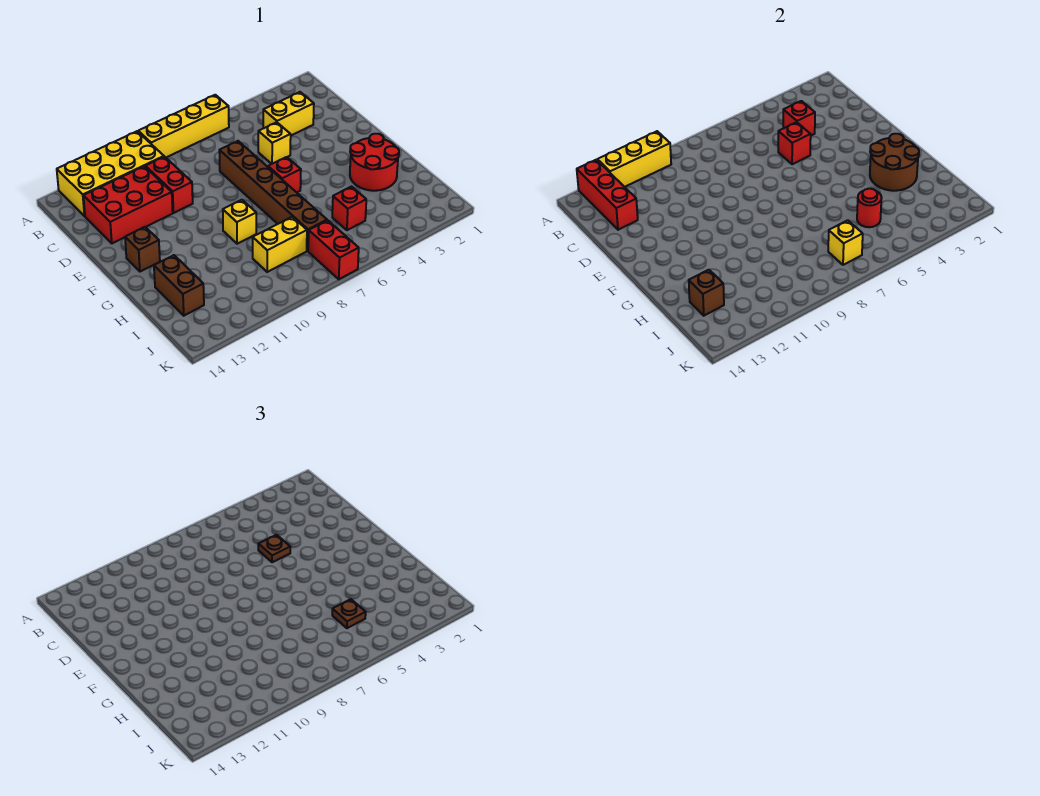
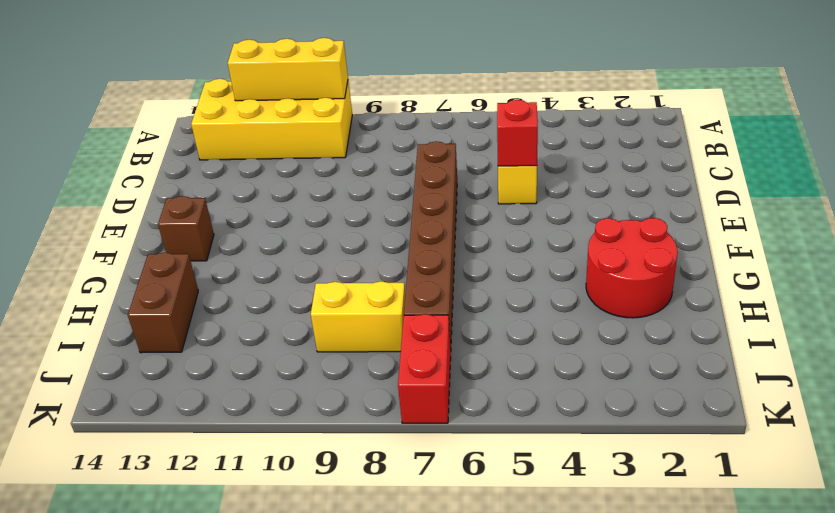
none -> yellow brick A6:A9 level 1
none -> yellow brick C3:C4 level 1
none -> red brick C10:D10 level 1

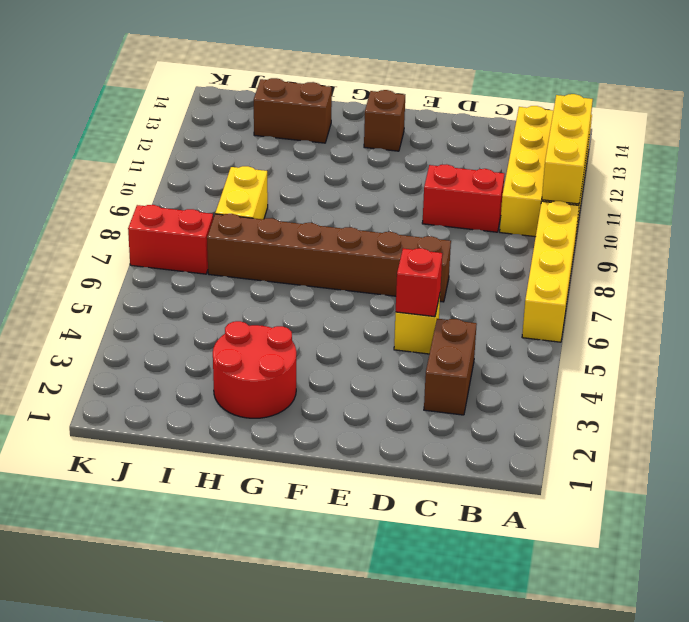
brown brick C3:C4 level 1 -> yellow brick C3:C4 level 1
none -> red brick C11:D13 level 1
none -> red brick F6 level 1
none -> yellow brick G9 level 1

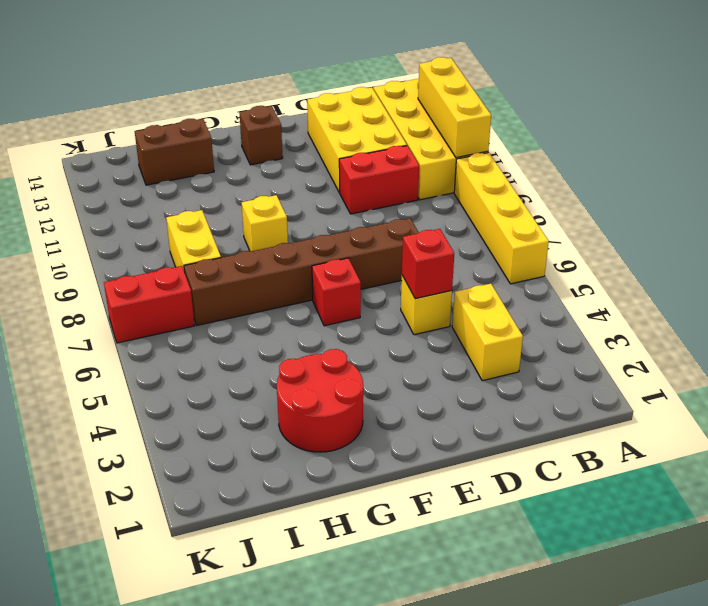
yellow brick C11:D13 level 1 -> red brick C11:D13 level 1
none -> red brick I5 level 1
none -> red brick A13:C13 level 2
none -> red brick C4 level 2

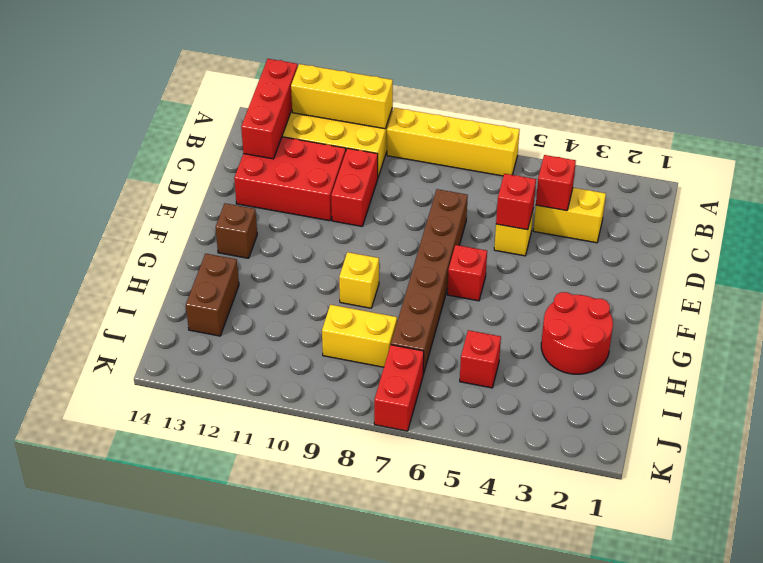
none -> brown round brick G2:H3 level 2
none -> red round brick I5 level 2
none -> brown brick I13 level 2

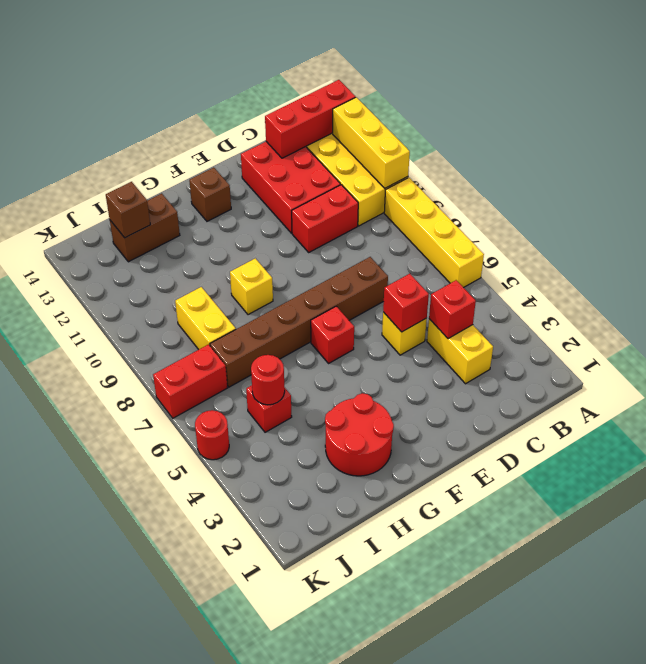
red round brick K5 level 1 -> none
none -> brown round brick G2:H3 level 2
none -> yellow brick J7 level 2
none -> brown plate D5 level 3

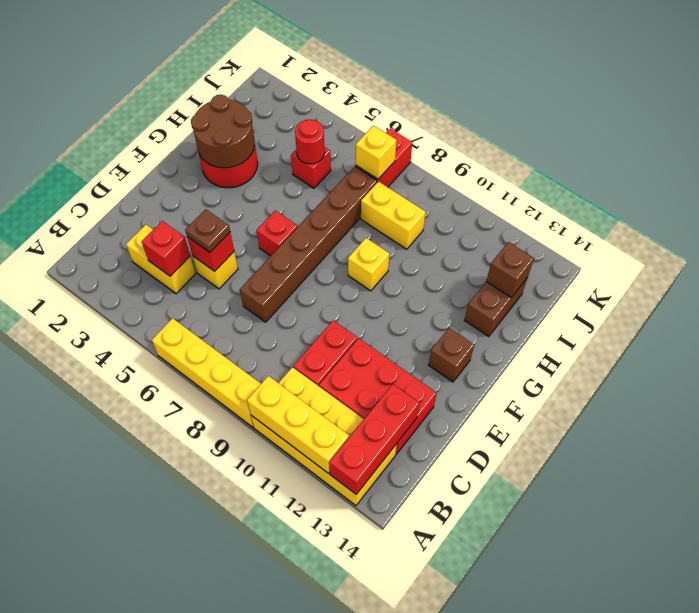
none -> brown plate I5 level 3

